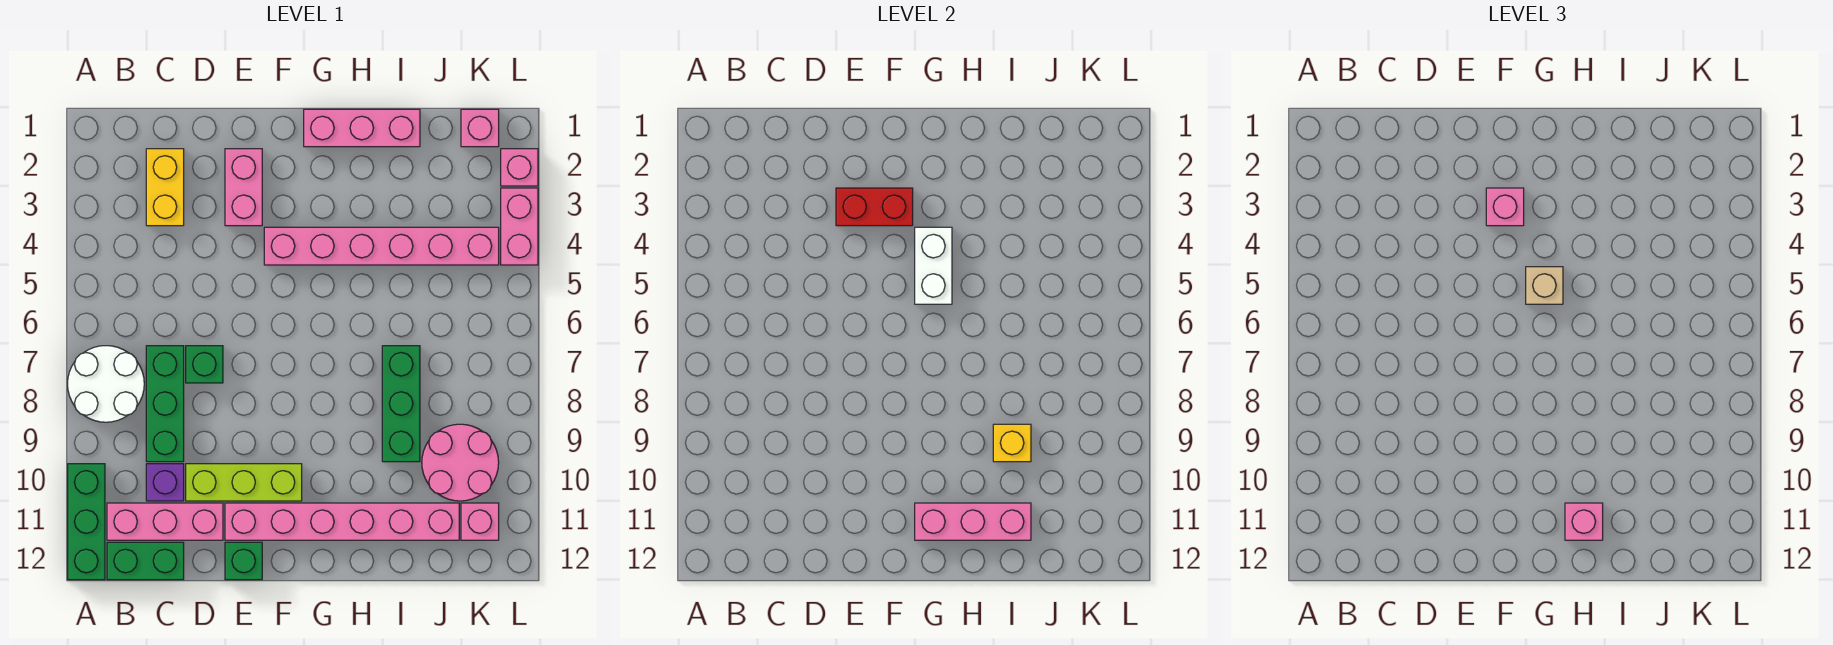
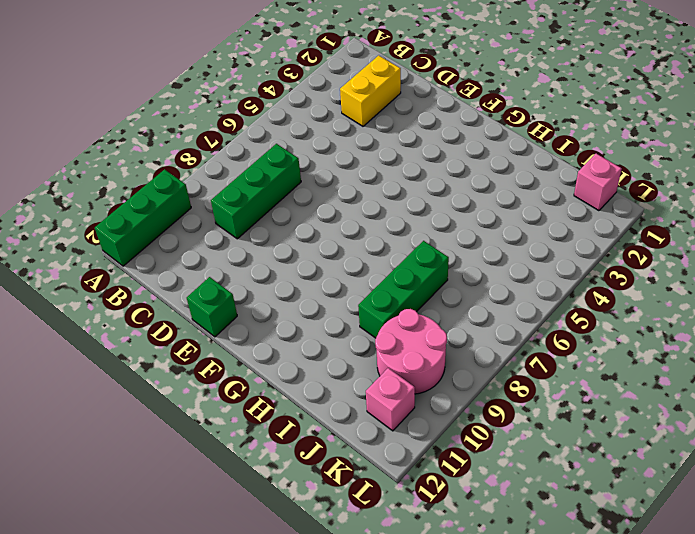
none -> white round brick A7:B8 level 1
none -> pink brick B11:D11 level 1
none -> green brick B12:C12 level 1

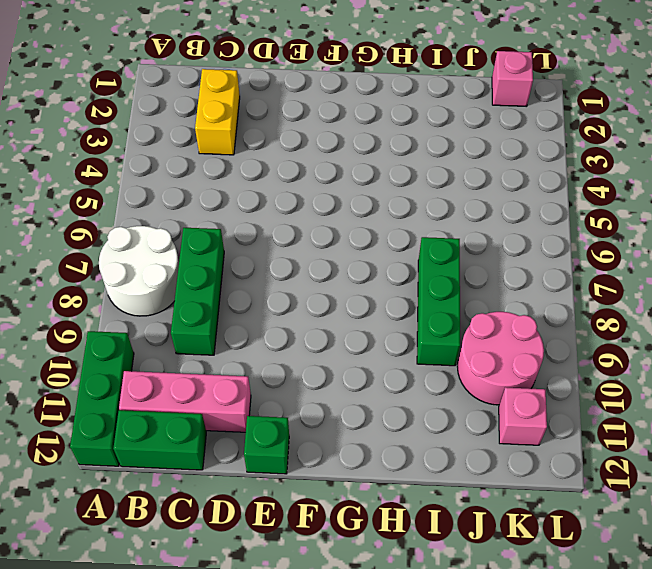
none -> purple brick C10 level 1
none -> green brick D7 level 1
none -> lime brick D10:F10 level 1

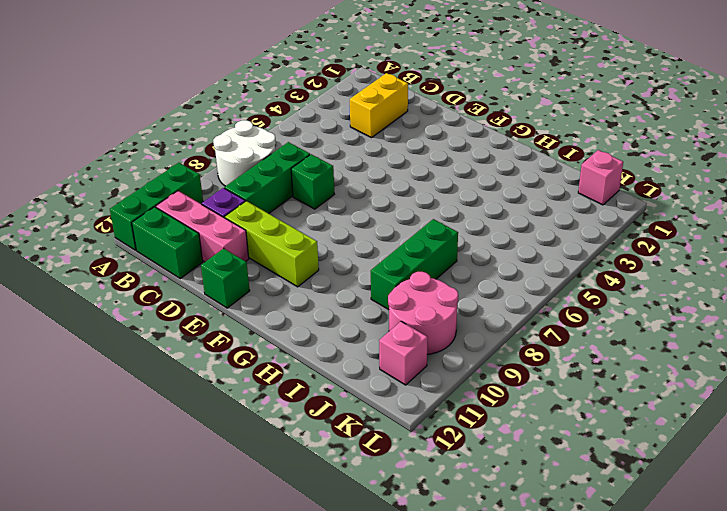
none -> pink brick E2:E3 level 1
none -> pink brick E11:J11 level 1
none -> pink brick F4:K4 level 1

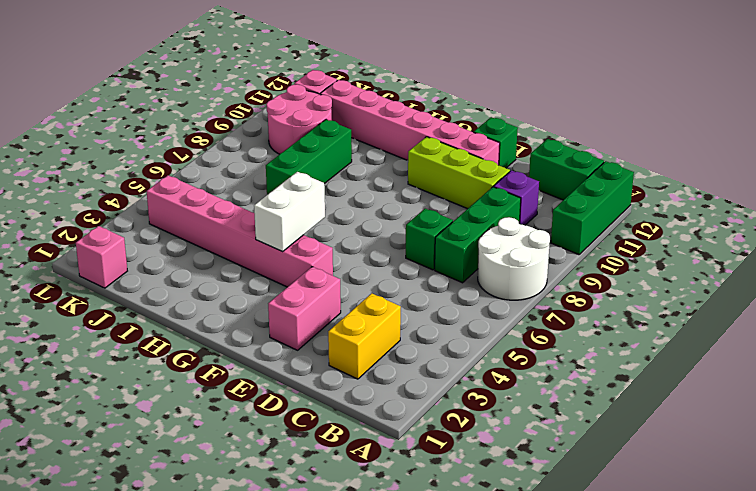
none -> pink brick B11:D11 level 1
none -> pink brick G1:I1 level 1
none -> pink brick L2 level 1

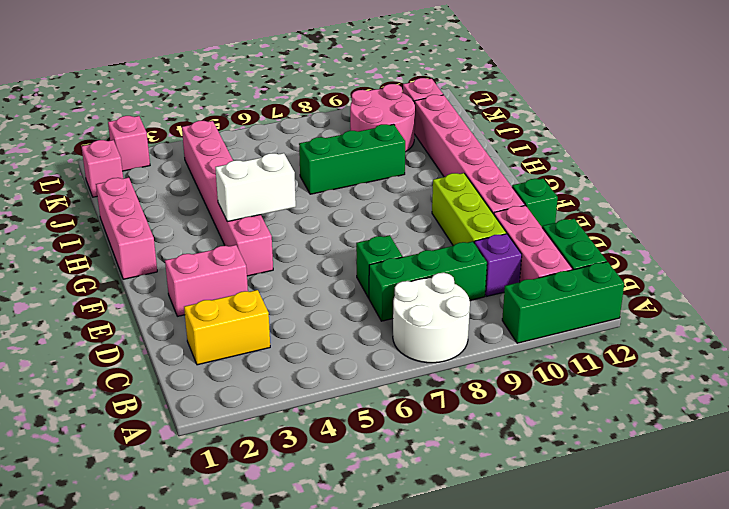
none -> pink brick L3:L4 level 1
none -> red brick E3:F3 level 2
none -> pink brick G11:I11 level 2

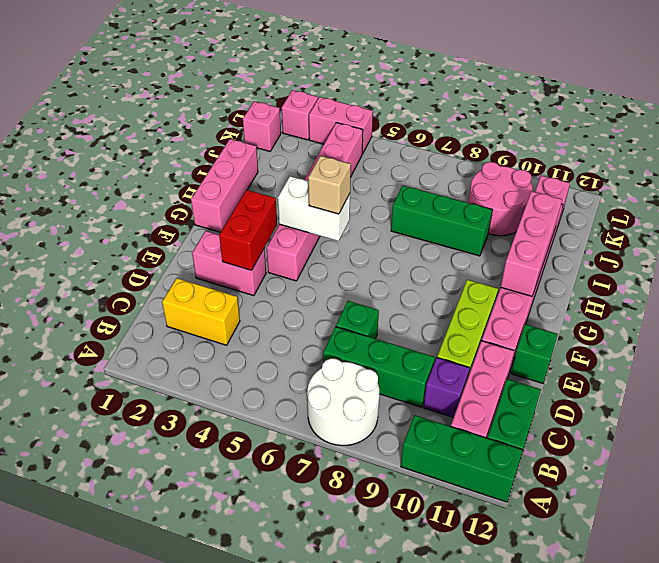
none -> yellow brick I9 level 2
none -> pink brick F3 level 3
none -> pink brick H11 level 3

